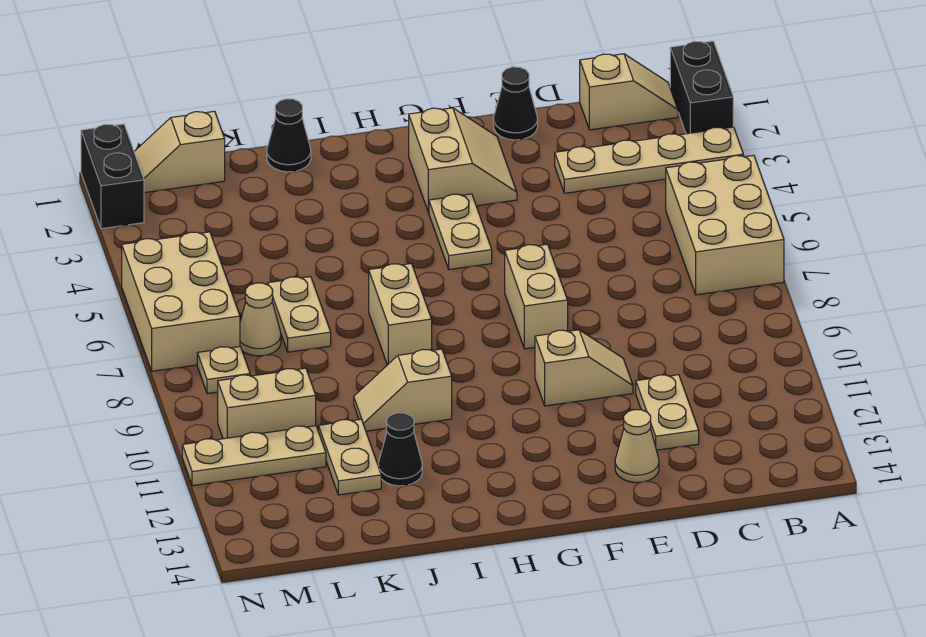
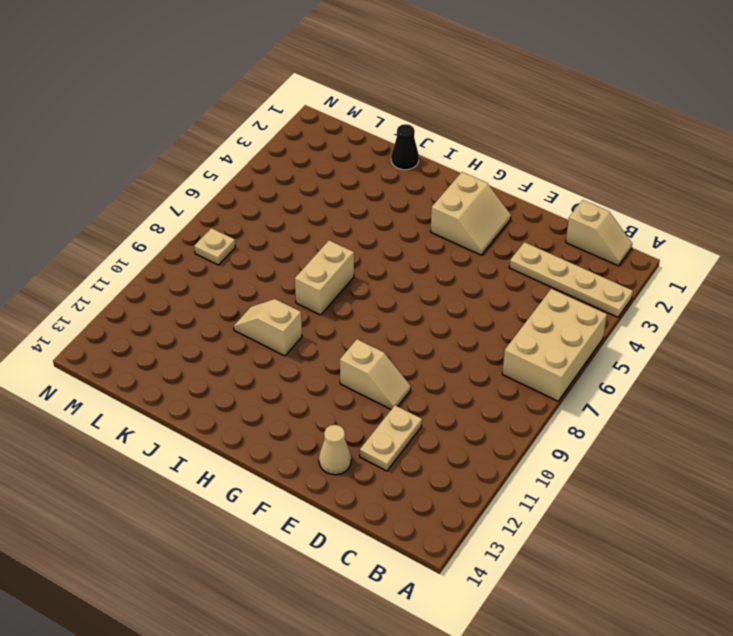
none -> black brick A1:A2 level 1
none -> black cone E1 level 1
none -> tan brick F7:F8 level 1

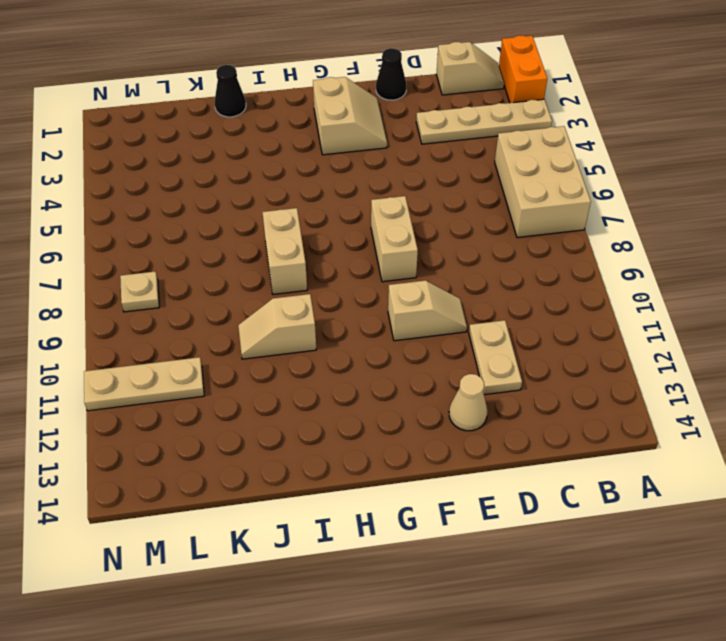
orange brick A1:A2 level 1 -> black brick A1:A2 level 1
none -> tan plate G4:G5 level 1
none -> black cone J12 level 1
none -> tan plate K6:K7 level 1

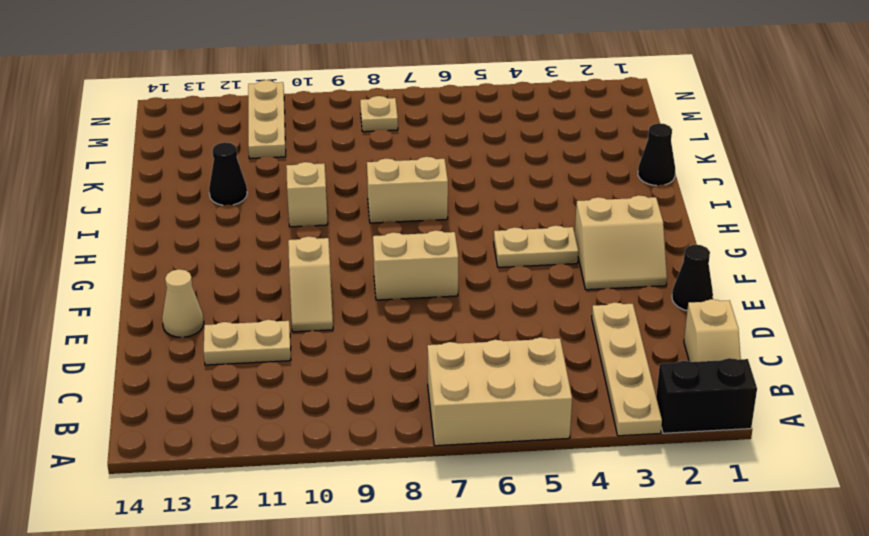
none -> tan plate K6:K7 level 1
none -> tan plate K11:K12 level 1
none -> tan slope L1:M1 level 1 top L

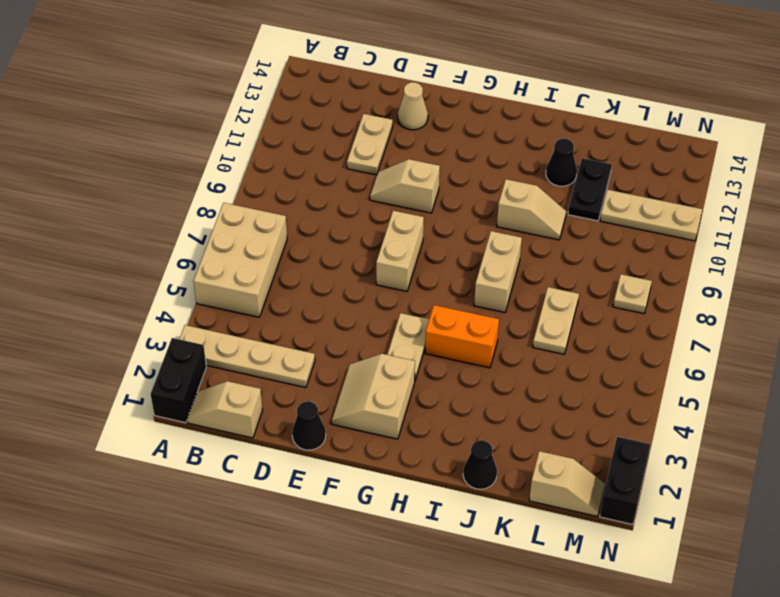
orange brick H5:I5 level 1 -> none
black plate K11:K12 level 1 -> tan plate K11:K12 level 1
none -> tan cone L7 level 1
none -> tan brick L10:M10 level 1
none -> tan brick M5:N7 level 1

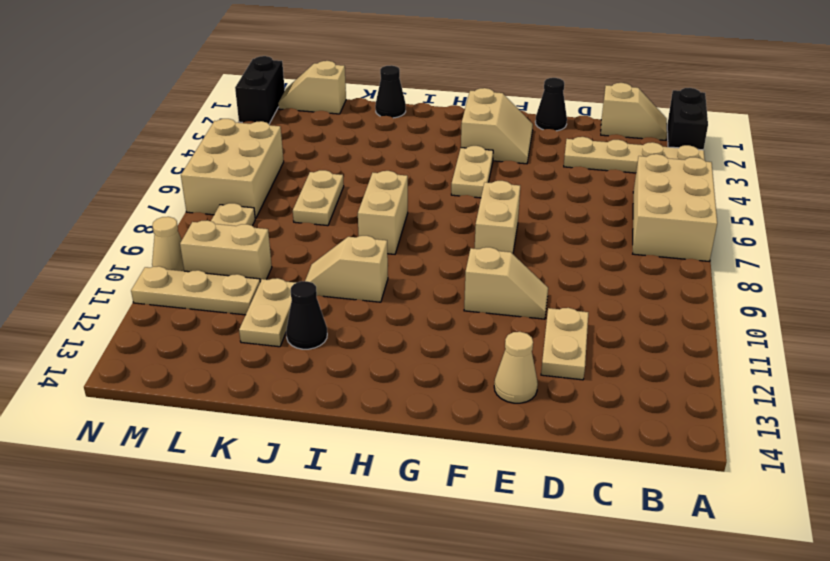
tan cone N10 level 1 -> tan cone L7 level 1

